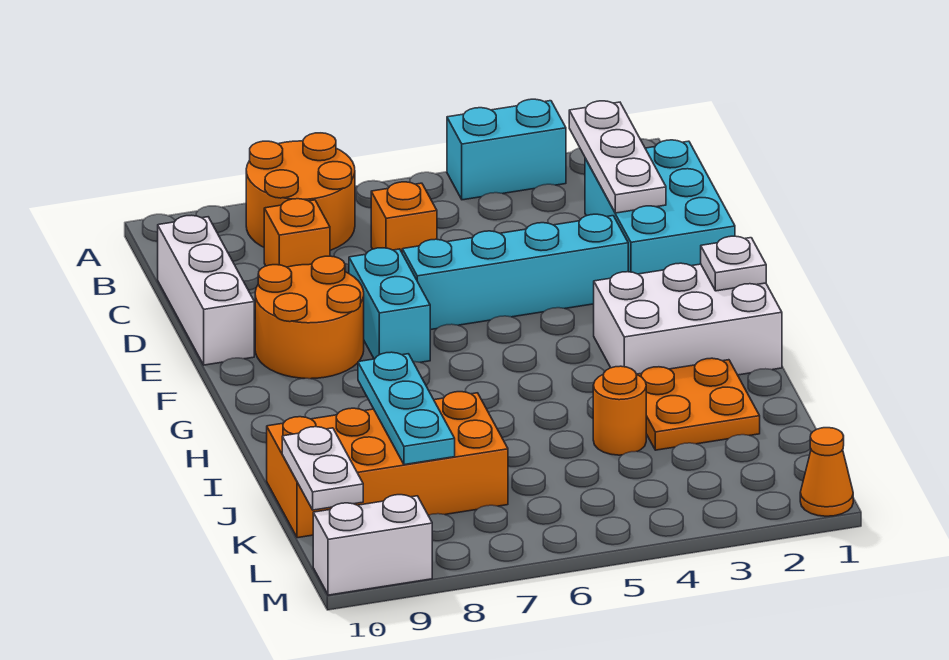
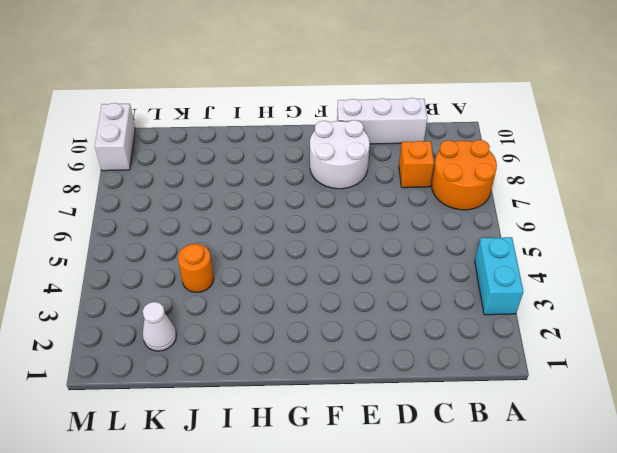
white round brick E8:F9 level 1 -> orange round brick E8:F9 level 1
white cone K2 level 1 -> none
none -> cyan brick C1:E2 level 1
none -> orange brick C6 level 1
none -> cyan brick E3:E6 level 1

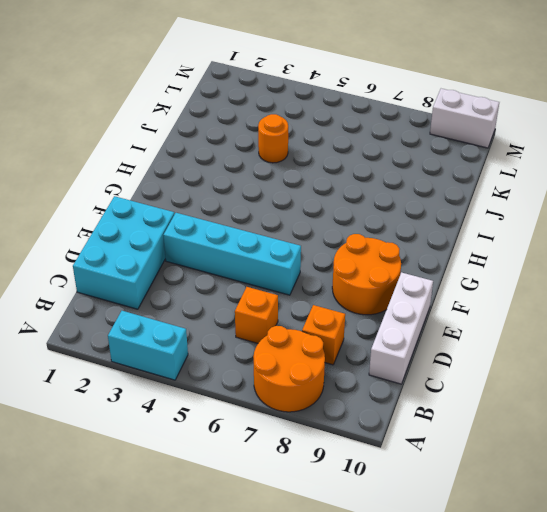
none -> cyan brick E7:F7 level 1
none -> white brick G1:H3 level 1
none -> orange plate I2:J3 level 1

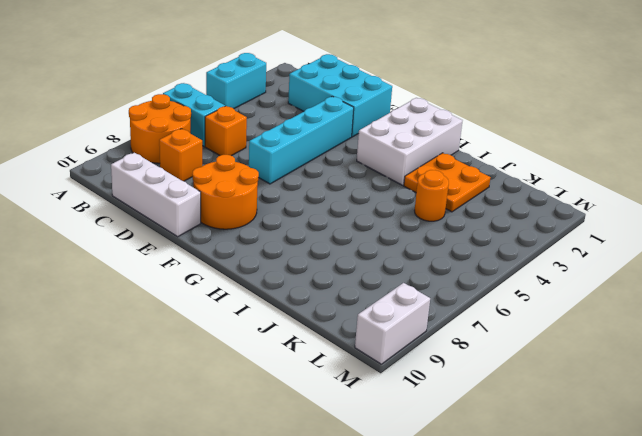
cyan brick A6:B6 level 1 -> cyan brick E7:F7 level 1
none -> orange brick J7:K10 level 1
none -> orange cone M1 level 1
none -> white plate B2:D2 level 2

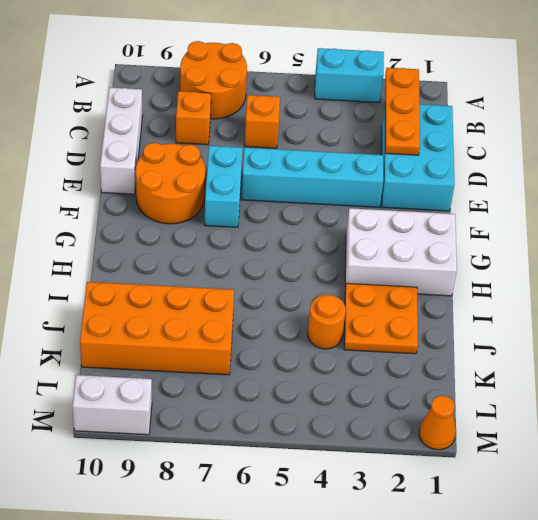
orange plate B2:D2 level 2 -> white plate B2:D2 level 2
none -> white plate G1 level 2
none -> cyan plate I8:K8 level 2
none -> white plate K10:L10 level 2

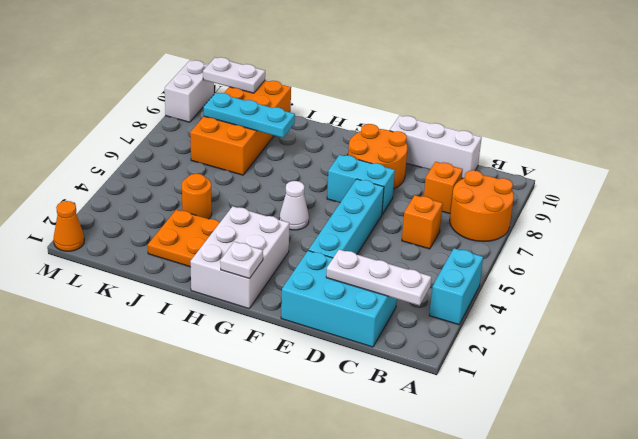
white cone G5 level 1 -> none

